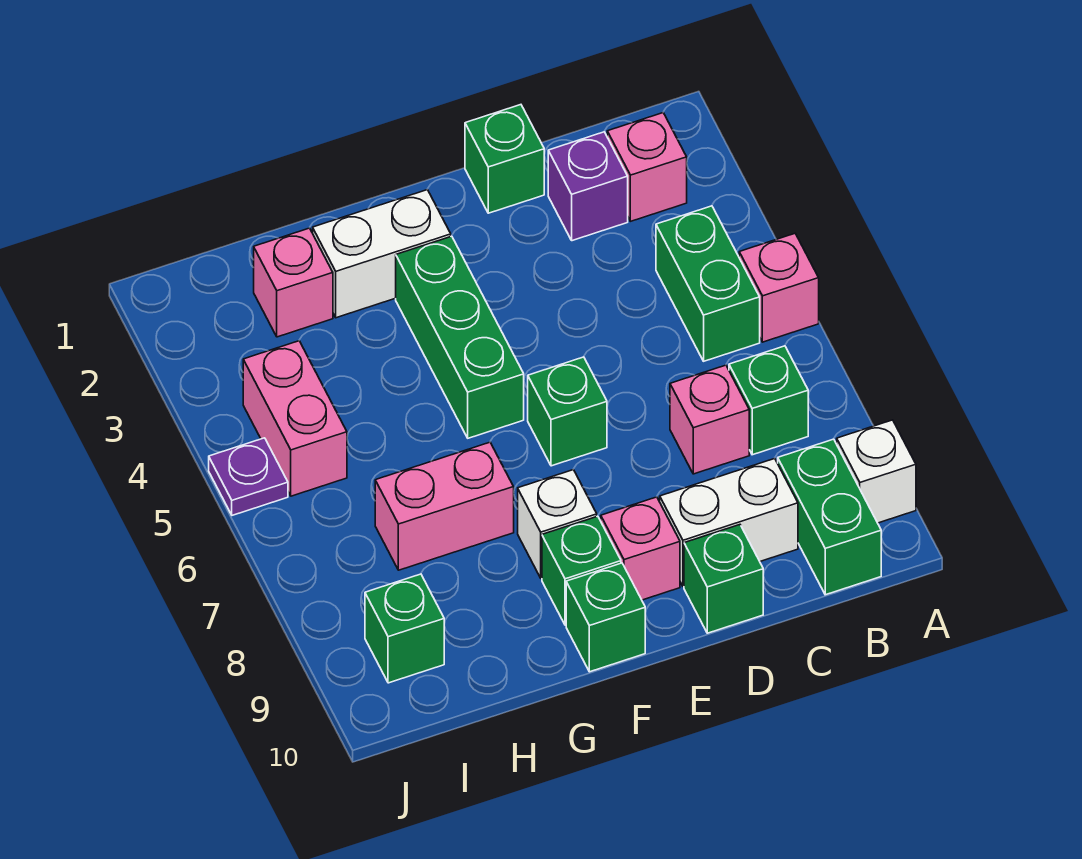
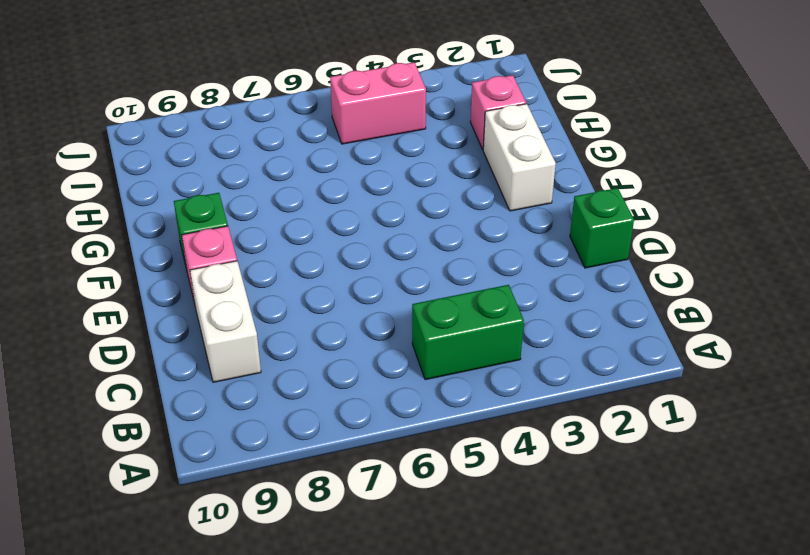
none -> pink brick A5 level 1
none -> white brick A9 level 1
none -> pink brick B2 level 1

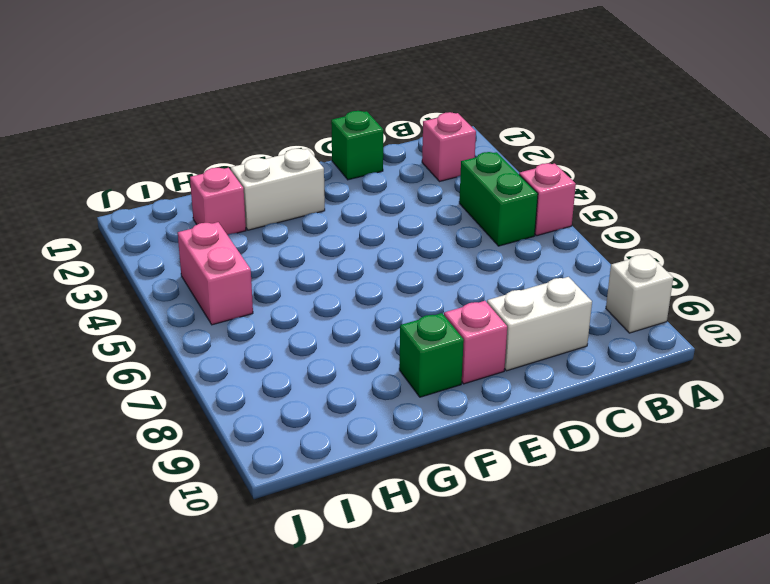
none -> green brick B7 level 1
none -> green brick B9:B10 level 1
none -> purple brick C2 level 1

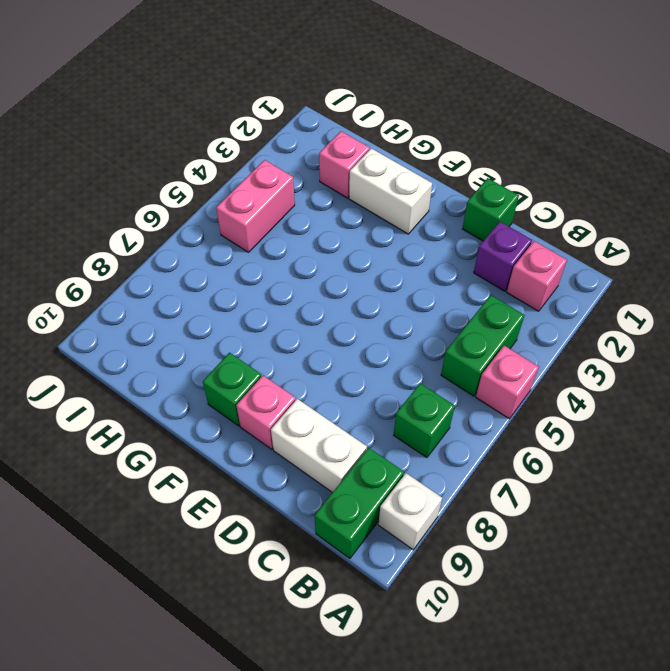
none -> pink brick C7 level 1
none -> green brick D10 level 1
none -> green brick E6 level 1

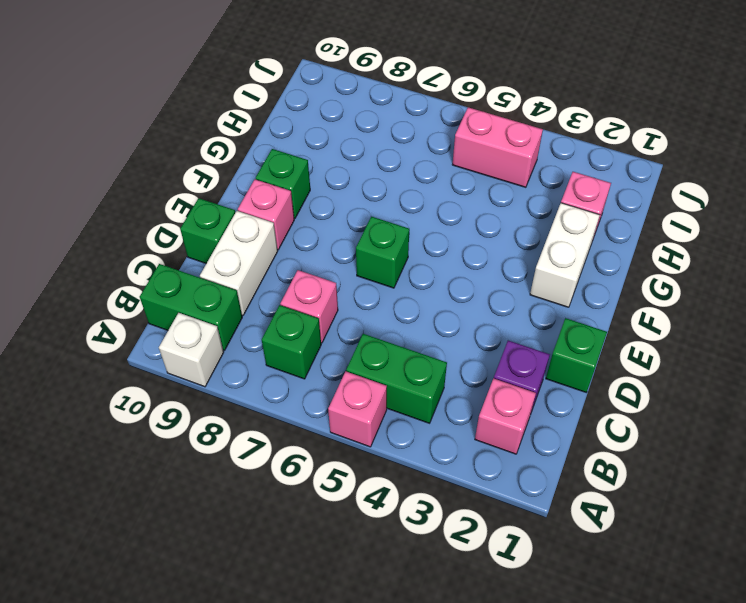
none -> green brick F3:F5 level 1
none -> white brick F8 level 1
none -> green brick F10 level 1

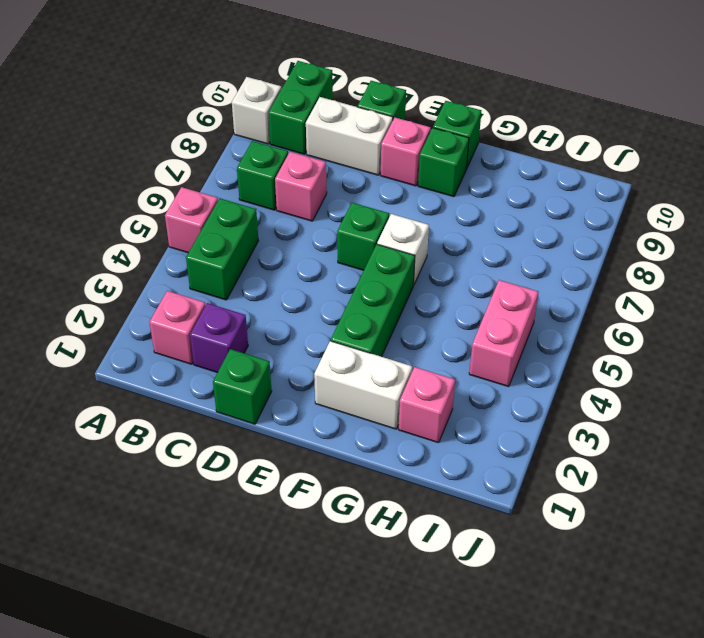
white brick F6 level 1 -> white brick F8 level 1
none -> pink brick G7:H7 level 1
none -> green brick I9 level 1
none -> purple plate J5 level 1

